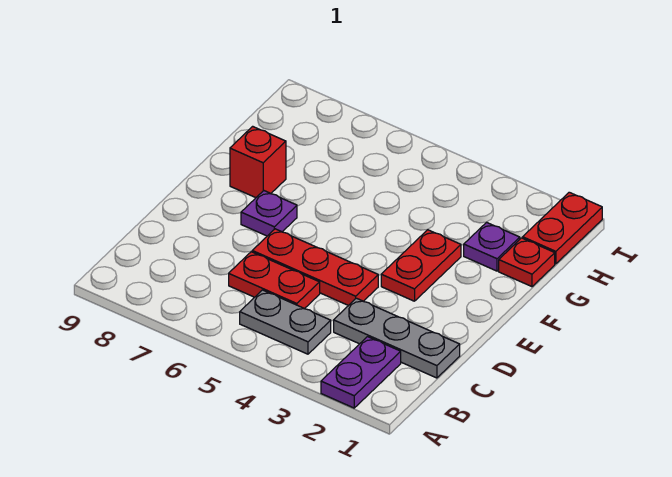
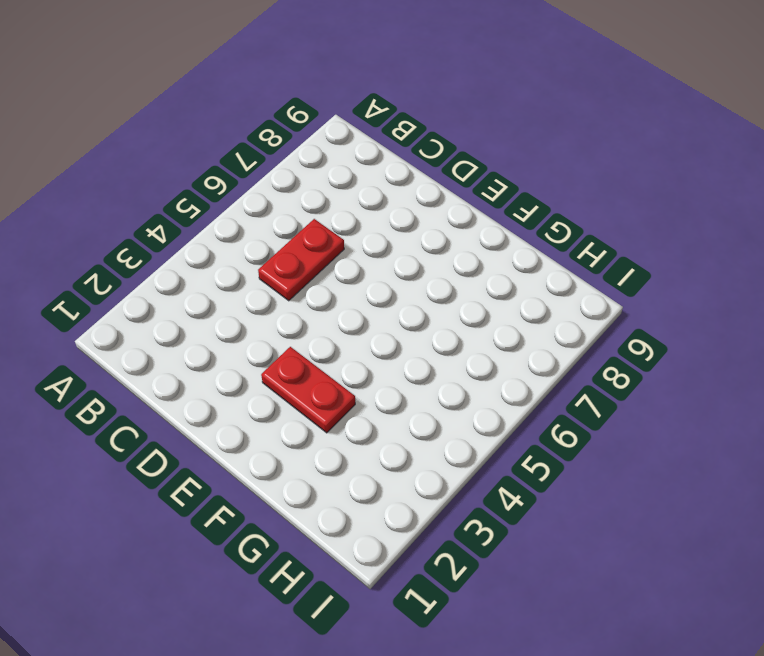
none -> purple plate A2:B2 level 1
none -> grey plate B4:B5 level 1

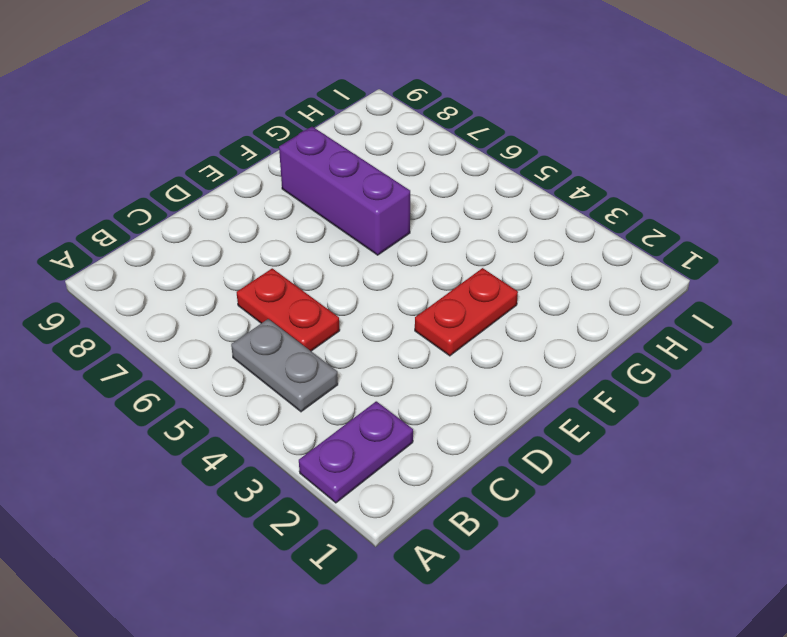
purple brick F6:F8 level 1 -> red brick F8 level 1
none -> grey plate C1:C3 level 1
none -> red plate D4:D6 level 1

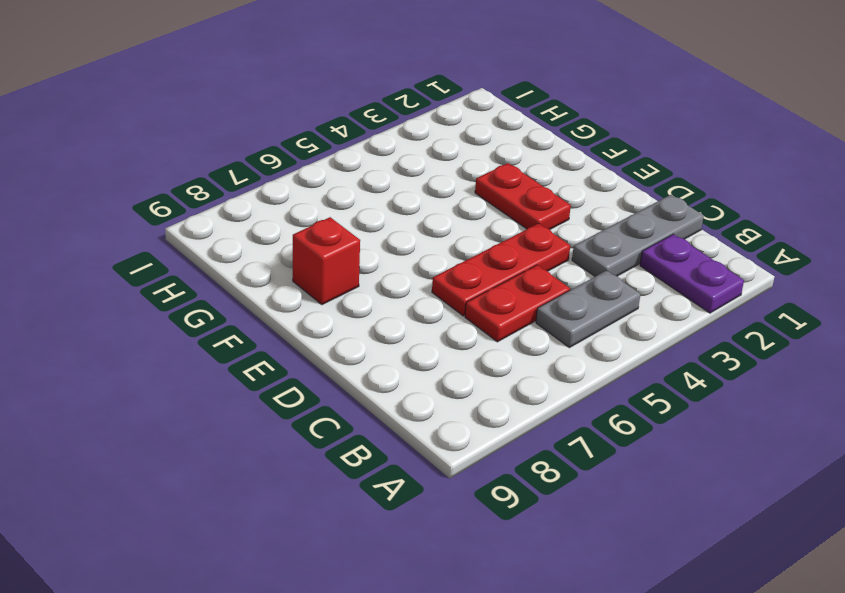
none -> purple plate E7 level 1
none -> red plate G1 level 1

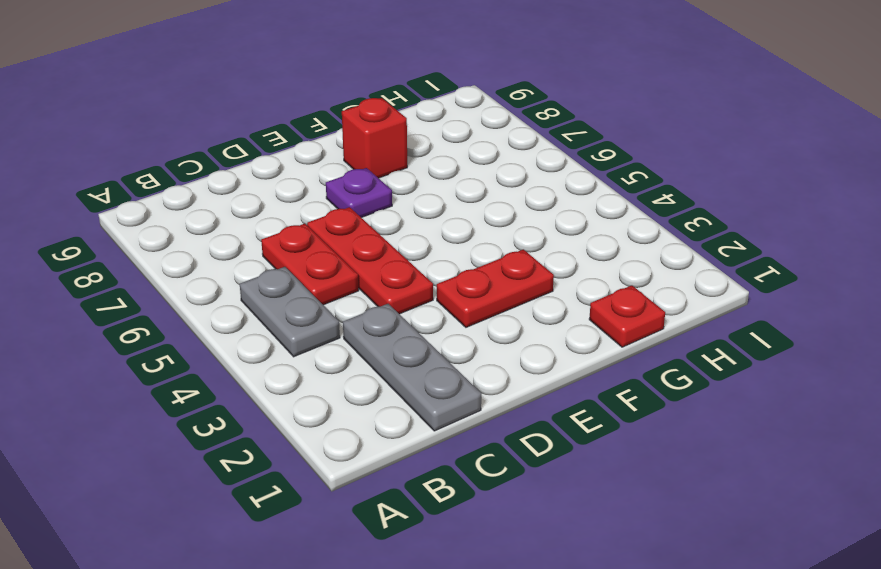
none -> purple plate A2:B2 level 1
none -> purple plate G2 level 1

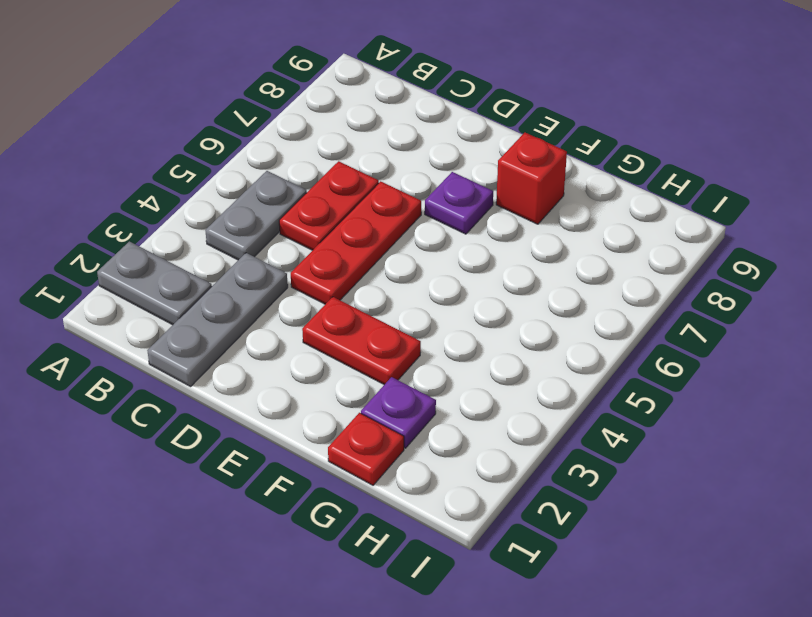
grey plate A2:B2 level 1 -> purple plate A2:B2 level 1
none -> red plate H1:I1 level 1

